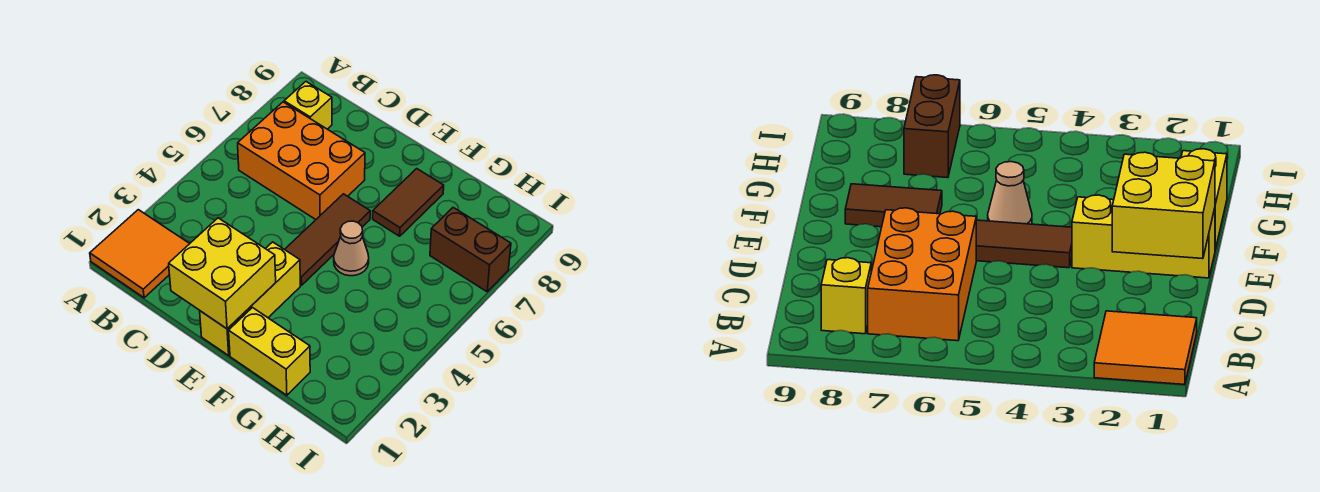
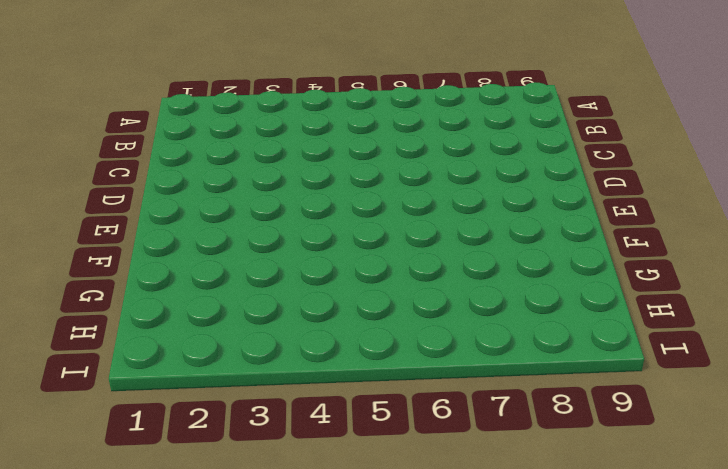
none -> orange tile A1:B2 level 1
none -> orange brick B6:D7 level 1

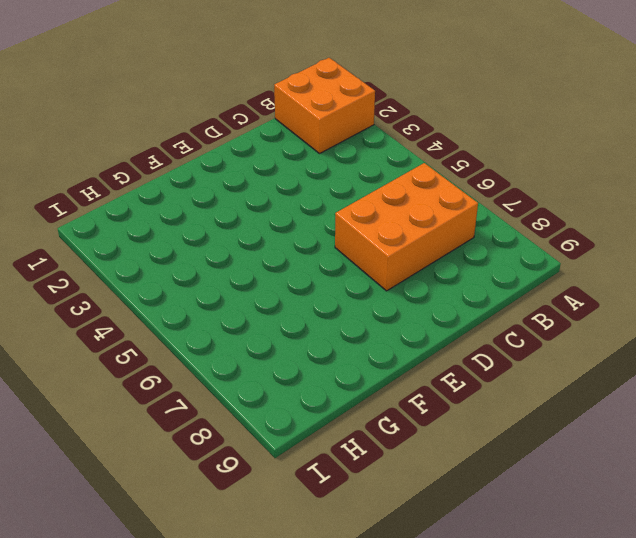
orange brick A1:B2 level 1 -> orange tile A1:B2 level 1
none -> yellow brick B8 level 1
none -> yellow brick E1:E3 level 1

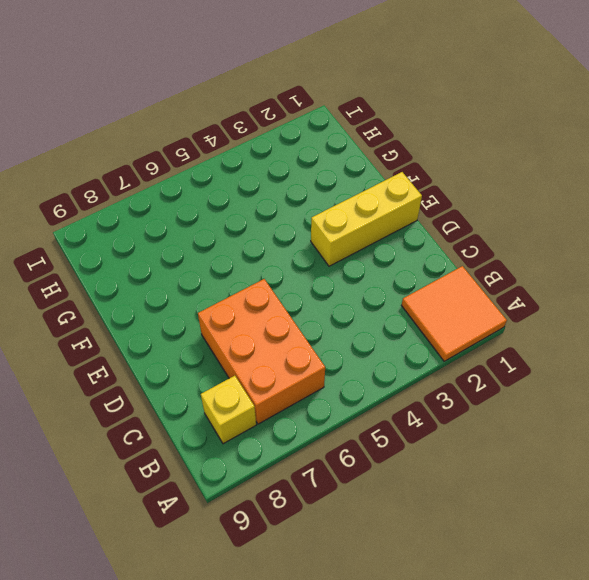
none -> brown tile E4:E6 level 1
none -> yellow brick F1:G1 level 1

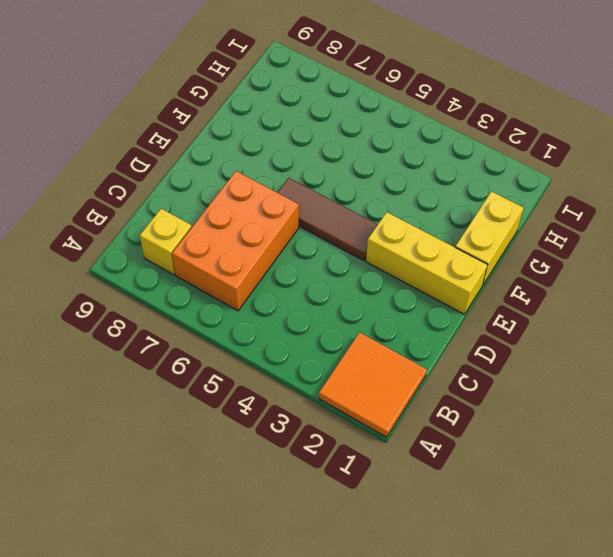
none -> tan cone F5 level 1
none -> brown tile F7:F8 level 1

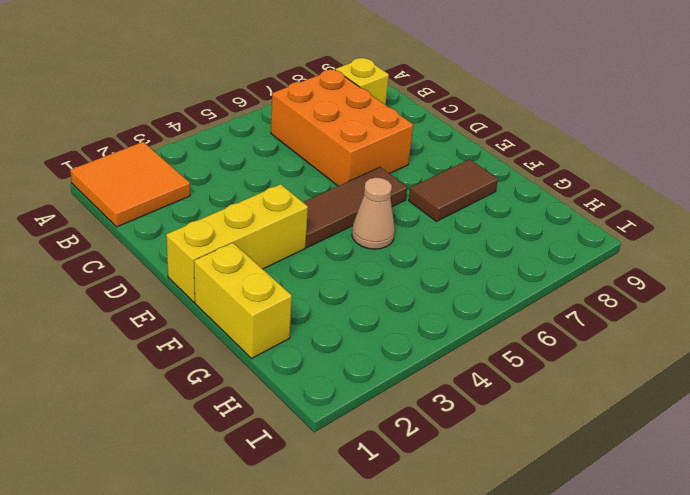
none -> brown brick H7:I7 level 1
none -> yellow brick D1:E2 level 2

